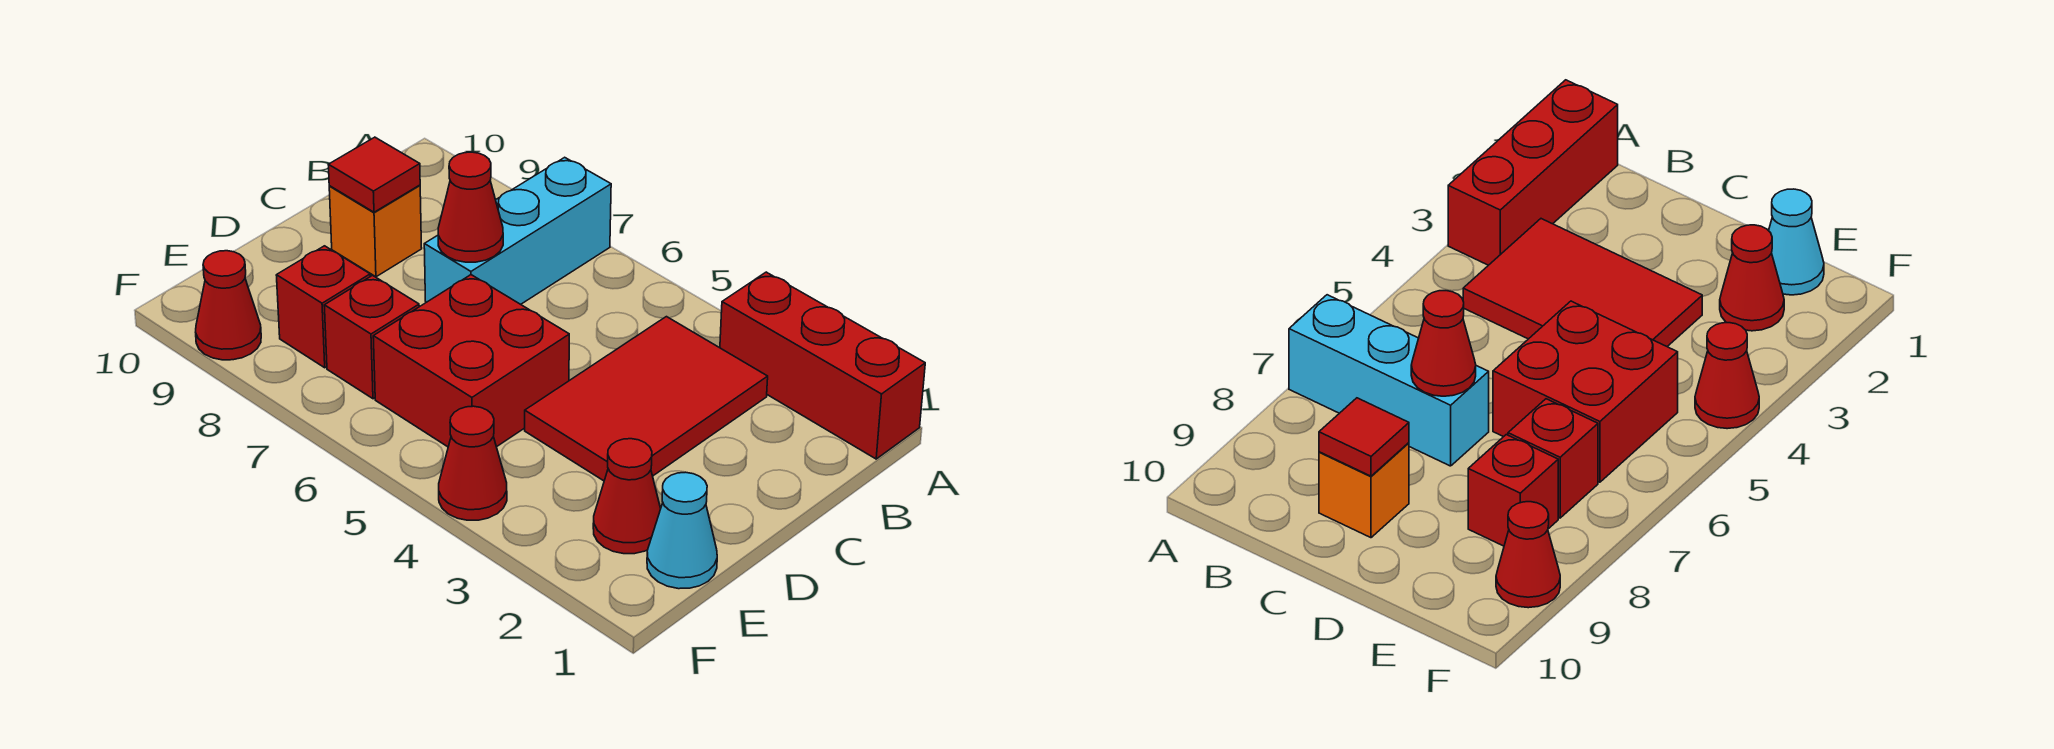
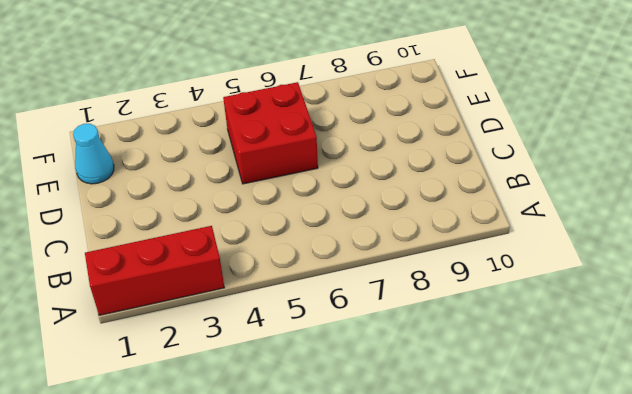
none -> cyan brick A7:C7 level 1
none -> red tile B3:D4 level 1
none -> orange brick C9 level 1

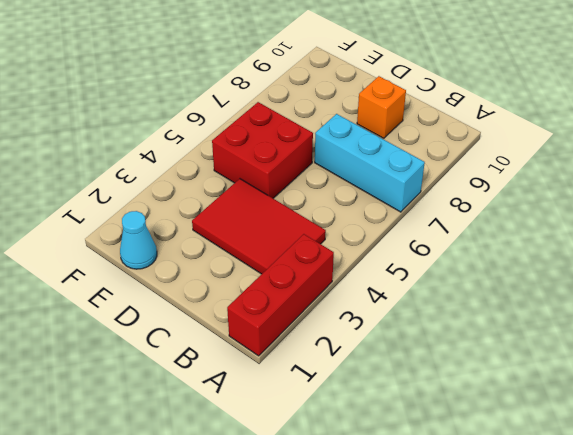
none -> red cone E2 level 1
none -> red brick E7 level 1
none -> red brick E8 level 1

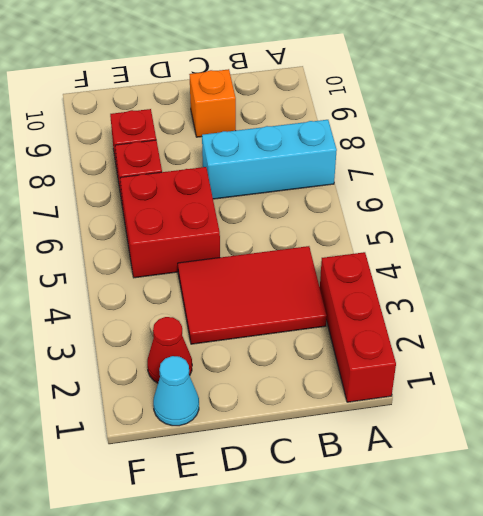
none -> red cone F4 level 1
none -> red cone F9 level 1
none -> red cone C7 level 2

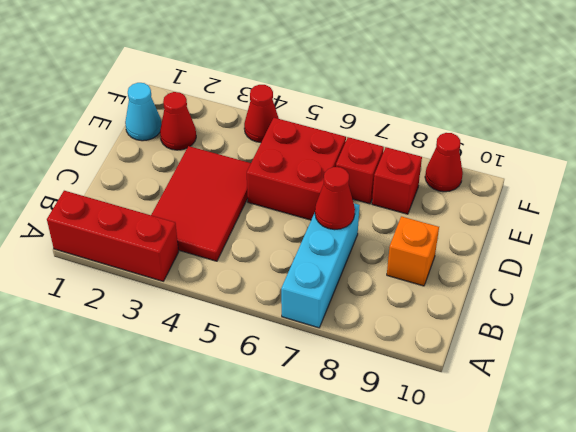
none -> red tile C9 level 2

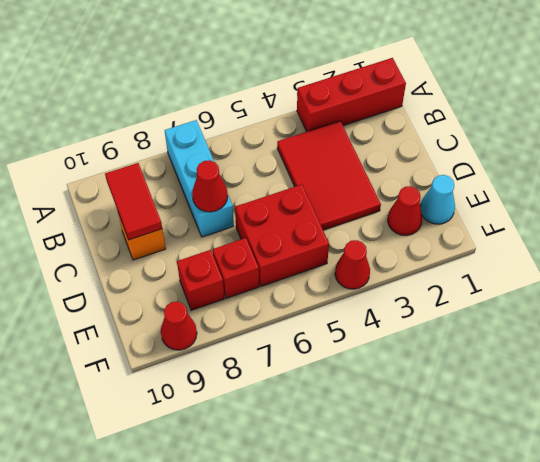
red tile B9:C9 level 2 -> red tile C9 level 2

